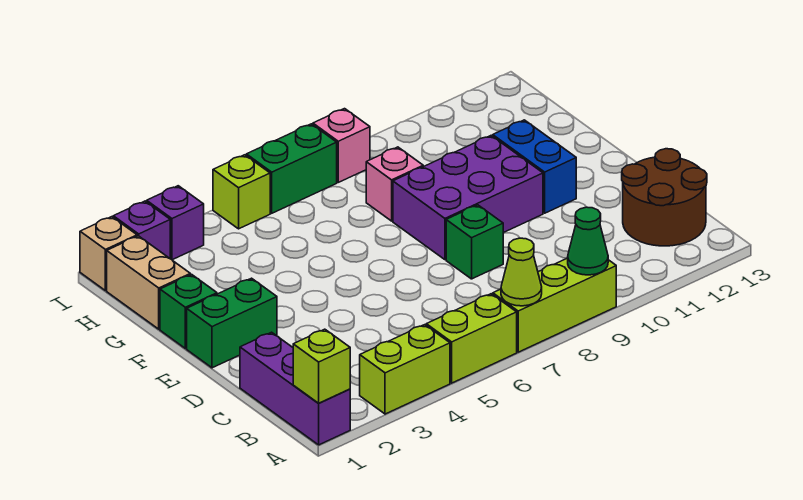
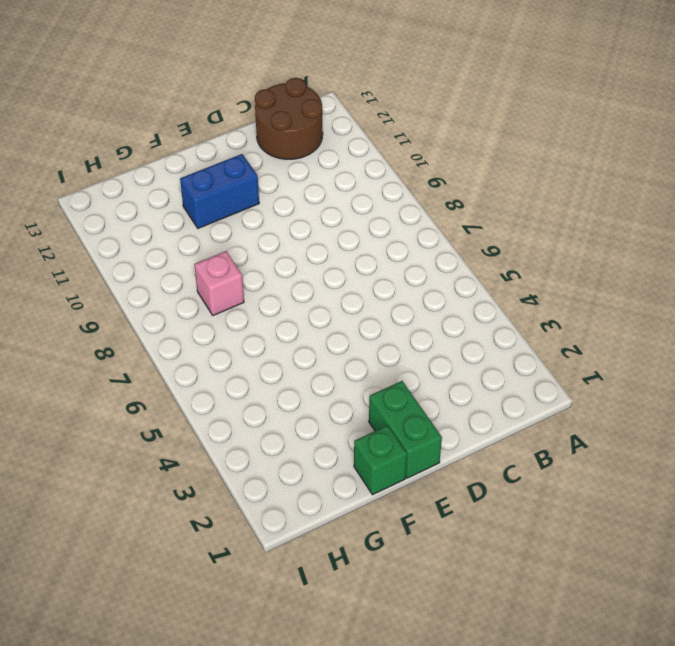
none -> purple brick A1:C1 level 1
none -> lime brick A3:A4 level 1
none -> lime brick A5:A6 level 1

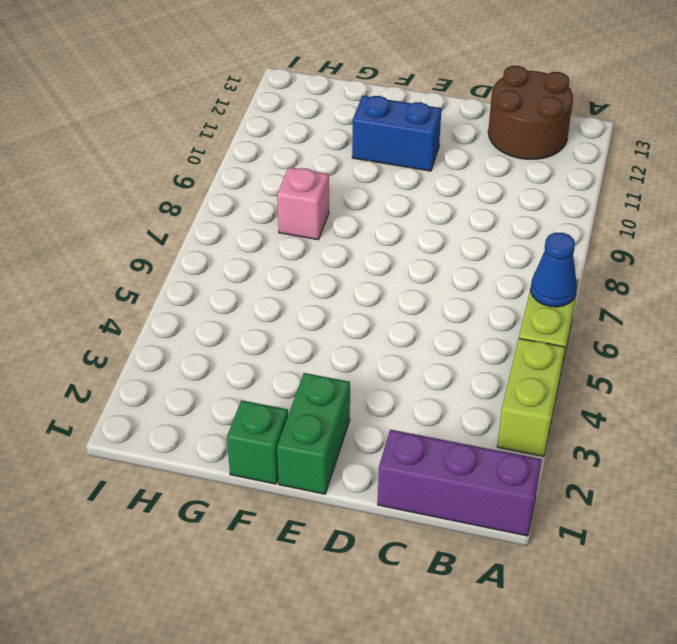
blue cone A6 level 2 -> none
none -> lime brick A7:A9 level 1
none -> green brick D8 level 1
none -> purple brick E8:F10 level 1

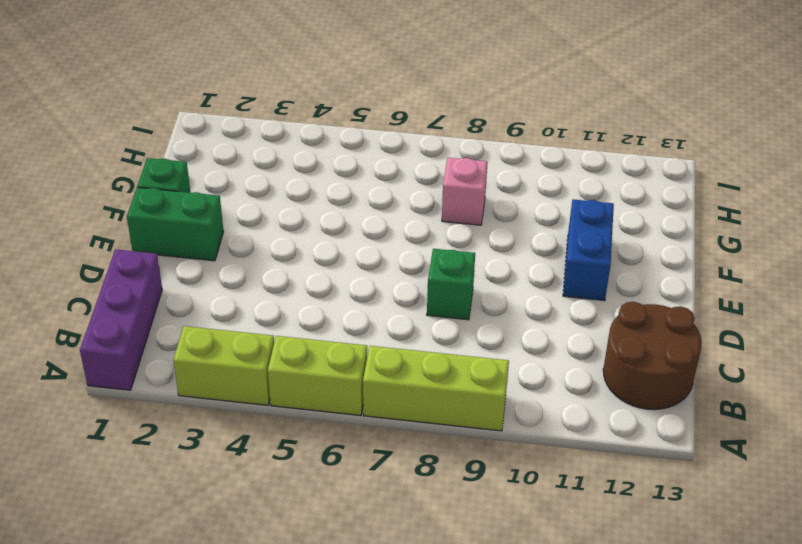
none -> purple brick E8:F10 level 1
none -> tan brick G1:H1 level 1
none -> tan brick I1 level 1

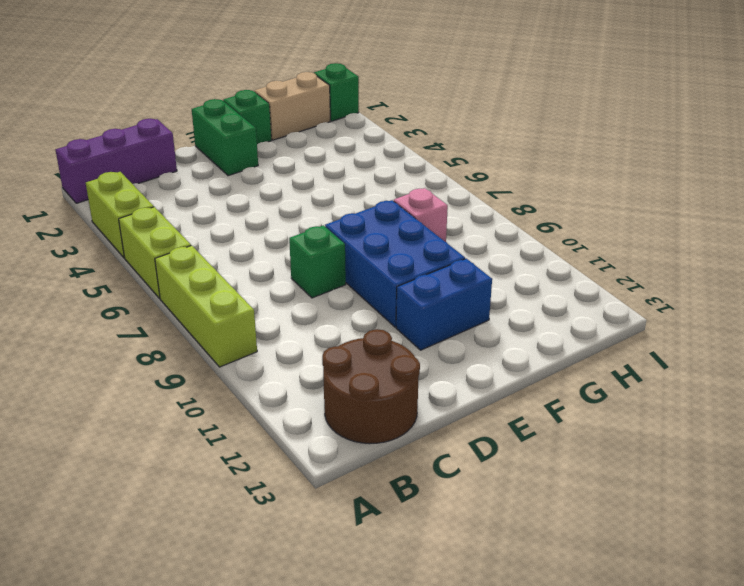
blue brick E8:F10 level 1 -> purple brick E8:F10 level 1
green brick I1 level 1 -> tan brick I1 level 1
none -> purple brick I2 level 1
none -> purple brick I3 level 1
none -> lime brick I5 level 1

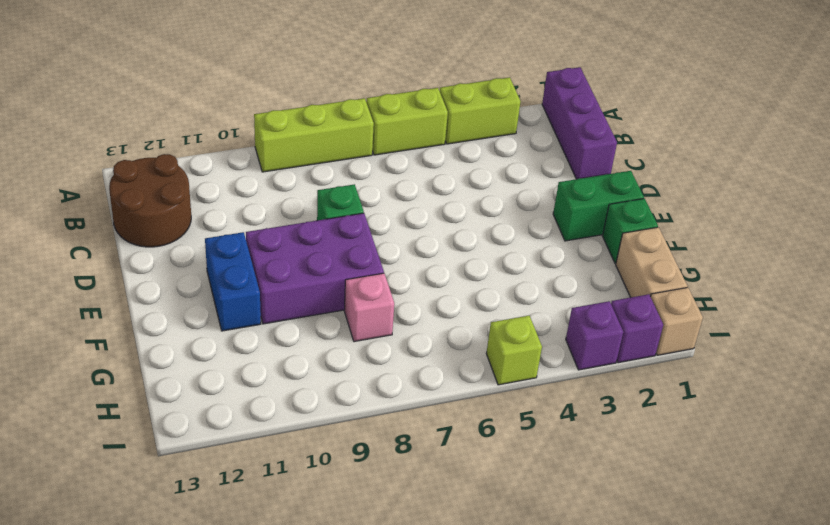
none -> green brick I6:I7 level 1
none -> pink brick I8 level 1
none -> lime brick A1 level 2

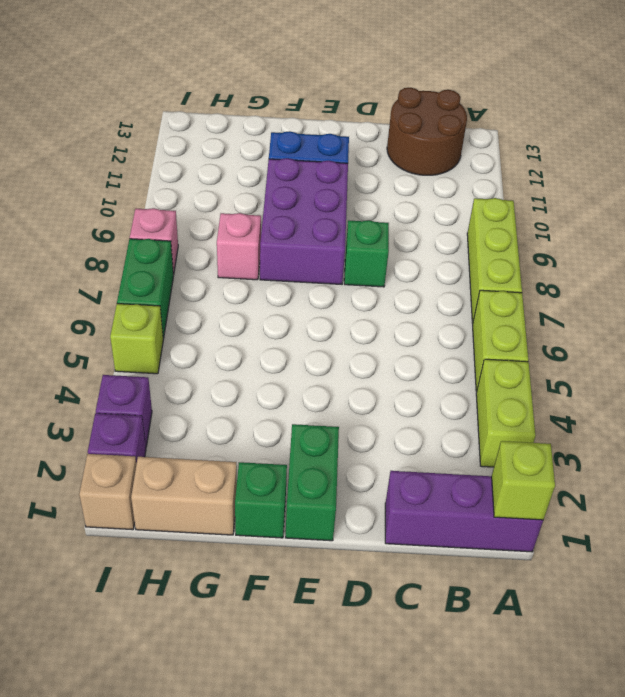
none -> lime cone A7 level 2
none -> green cone A9 level 2

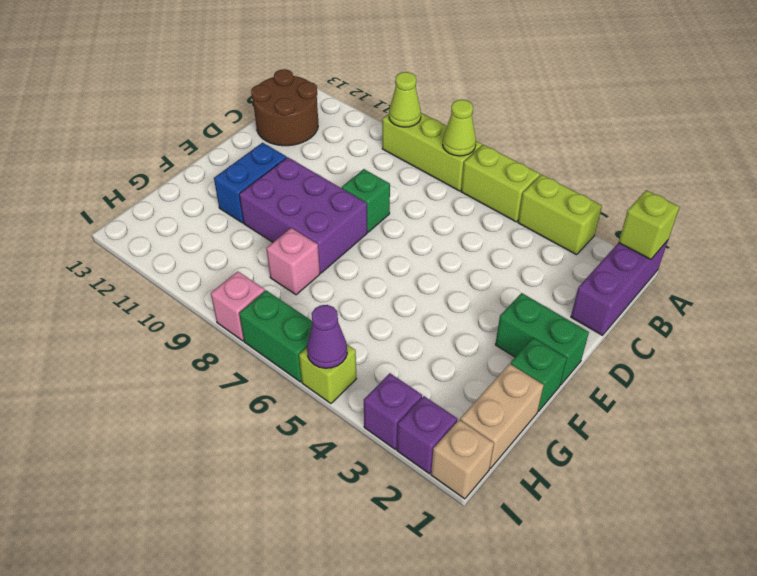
lime cone A9 level 2 -> green cone A9 level 2
purple cone I5 level 2 -> none

